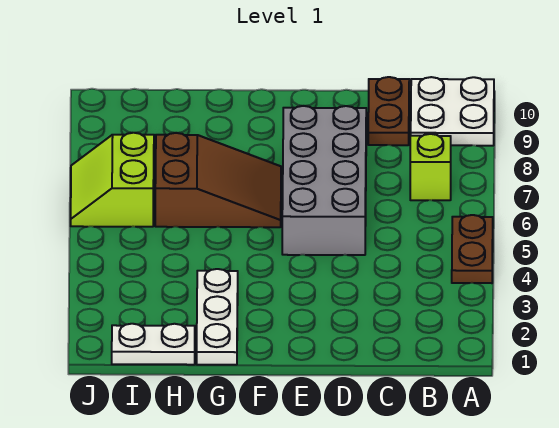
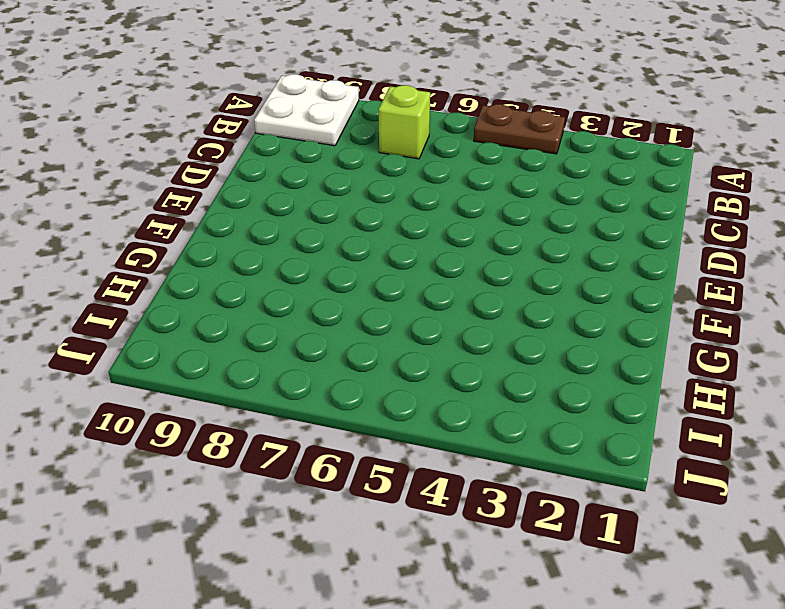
none -> brown plate C9:C10 level 1
none -> grey brick D5:E8 level 1

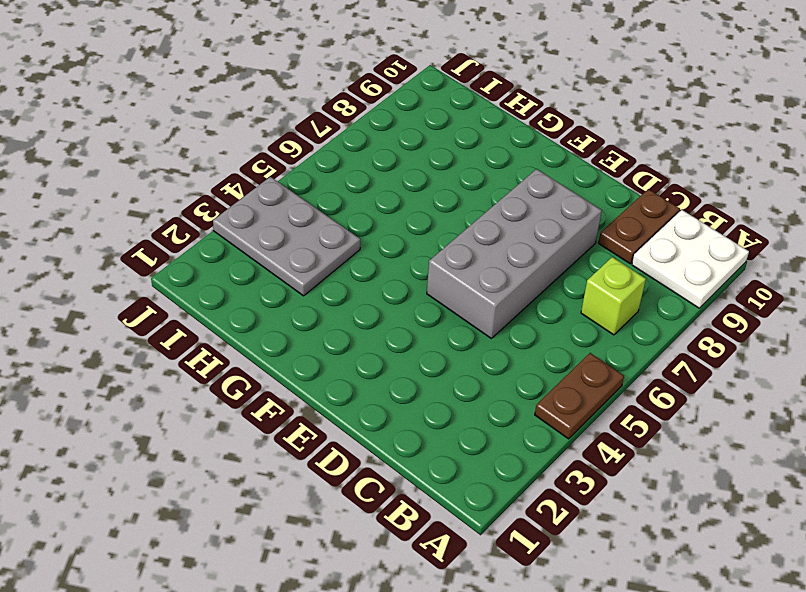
grey plate H3:J4 level 1 -> none
none -> brown slope F6:H7 level 1 top H
none -> white plate G1:G3 level 1

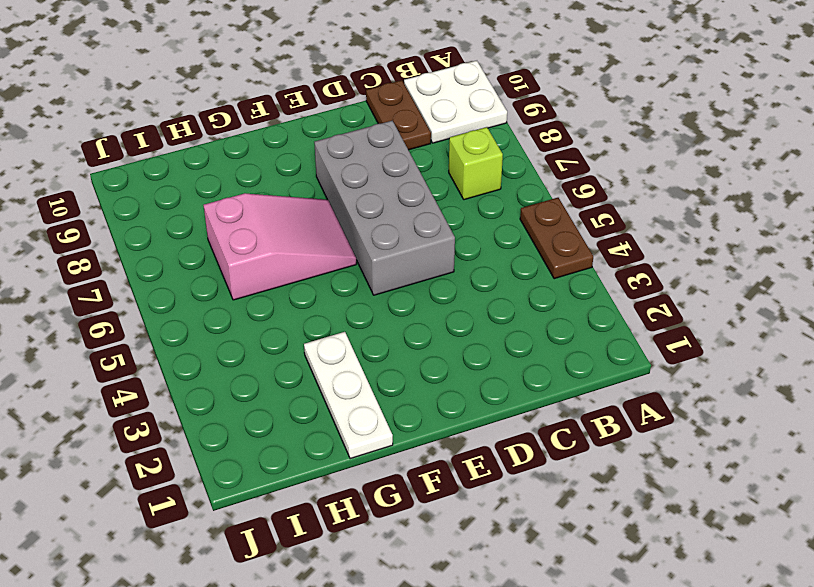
pink slope F6:H7 level 1 top H -> brown slope F6:H7 level 1 top H
none -> white plate H1:I1 level 1
none -> lime slope I6:J7 level 1 top I

